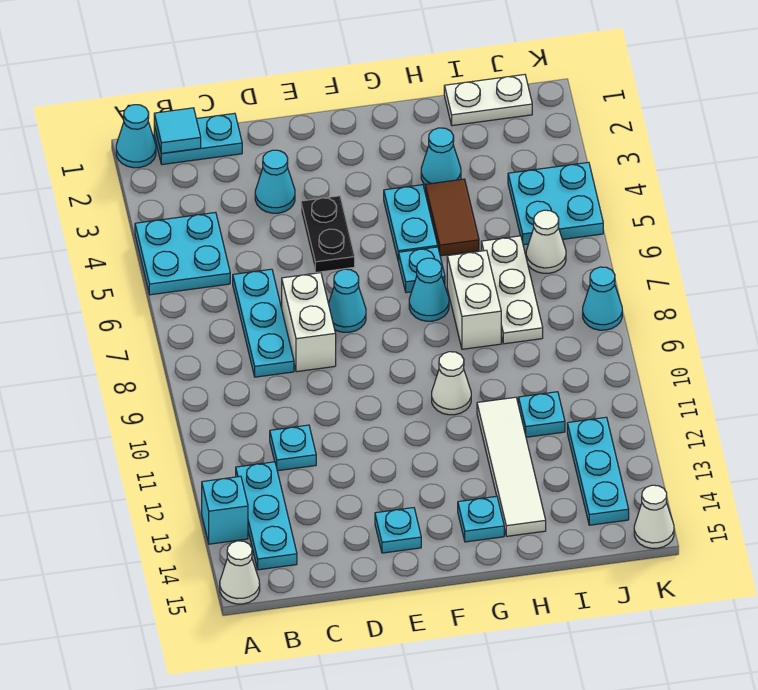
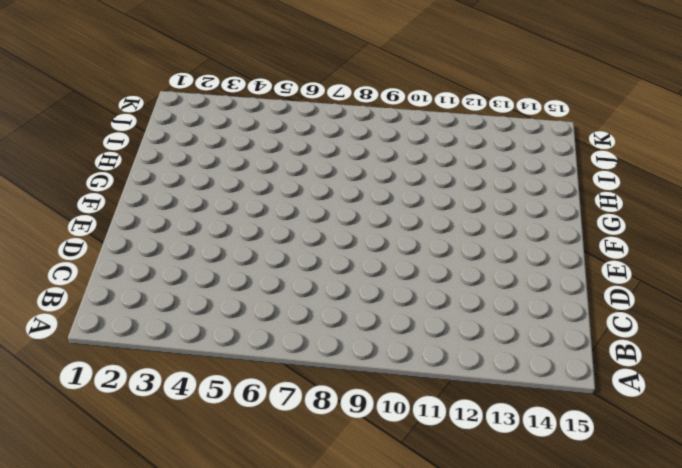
none -> cyan cone A1 level 1
none -> cyan plate A4:B5 level 1
none -> cyan brick A13 level 1
none -> white cone A15 level 1

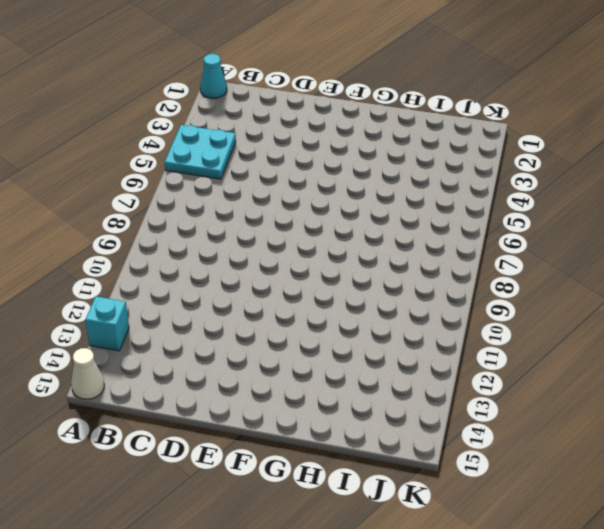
none -> cyan plate B1:C1 level 1
none -> cyan plate B12:B14 level 1
none -> cyan plate C6:C8 level 1
none -> cyan plate C11 level 1

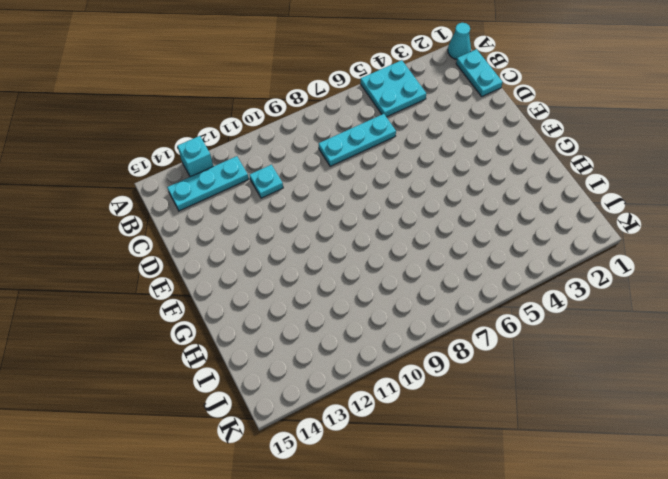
none -> white cone A15 level 1
none -> cyan cone D3 level 1
none -> white brick D7:D8 level 1
none -> black plate E4:E5 level 1

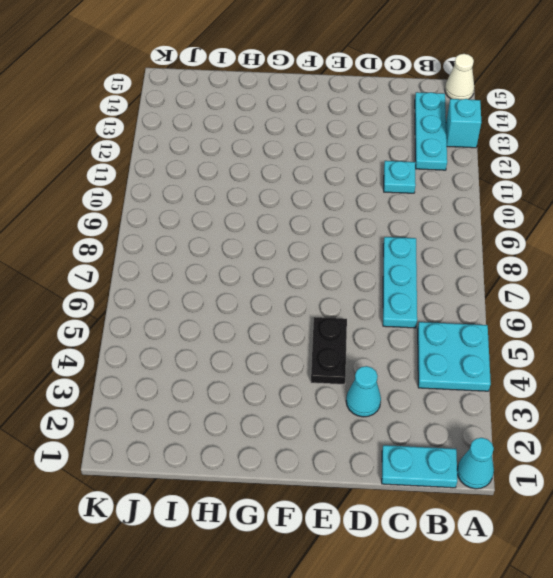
none -> white brick D7:D8 level 1
none -> cyan cone E7 level 1
none -> cyan plate E14 level 1
none -> cyan plate G4:G5 level 1

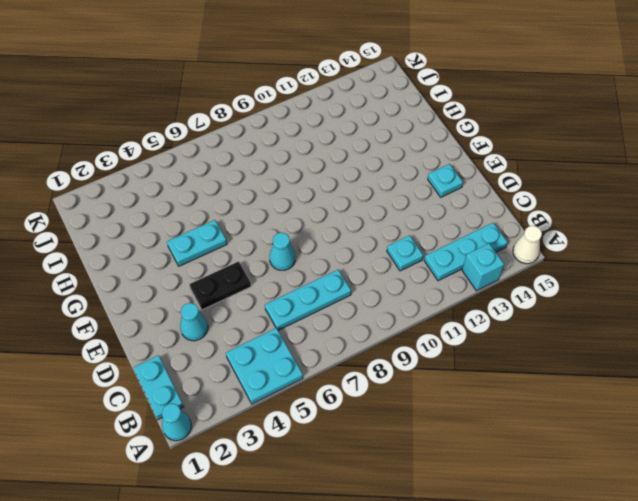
none -> white brick D7:D8 level 1
none -> cyan plate G6 level 1
none -> cyan cone G7 level 1
none -> white cone G10 level 1

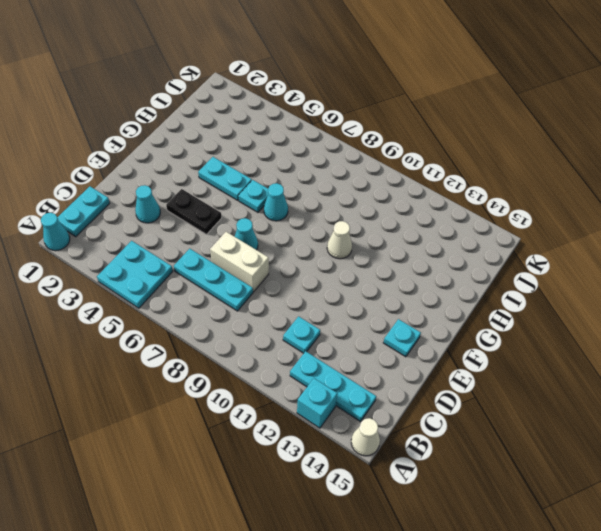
none -> cyan plate G14 level 1
none -> cyan cone H3 level 1
none -> brown tile H4:H5 level 1
none -> white brick H7:H8 level 1

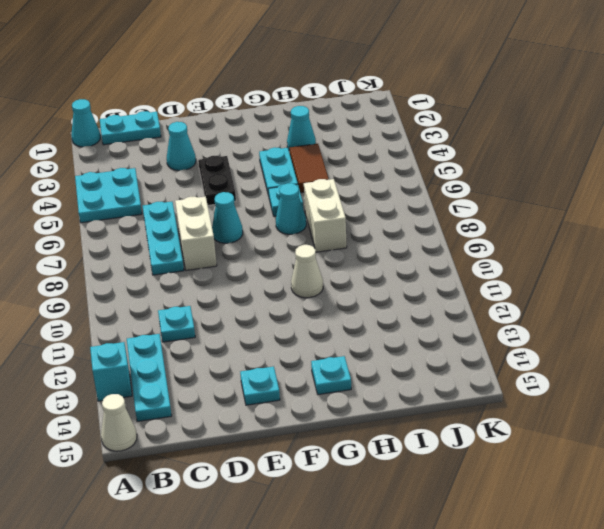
none -> white tile H11:H14 level 1
none -> white plate I1:J1 level 1
none -> white plate I6:I8 level 1
none -> cyan plate I11 level 1

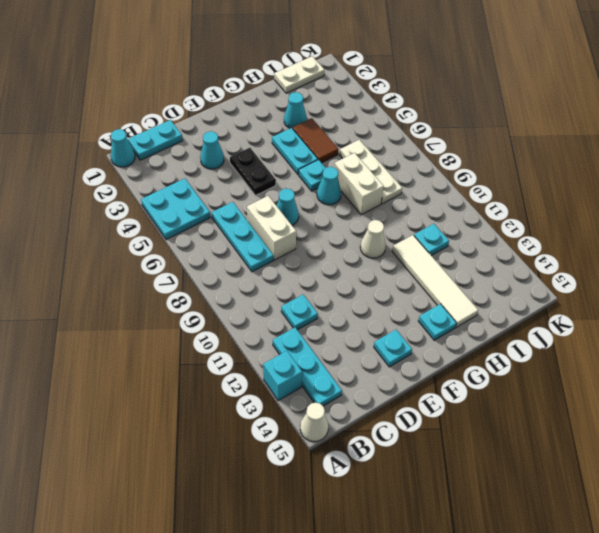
none -> cyan plate J4:K5 level 1
none -> white cone J6 level 1
none -> cyan plate J12:J14 level 1
none -> cyan cone K8 level 1

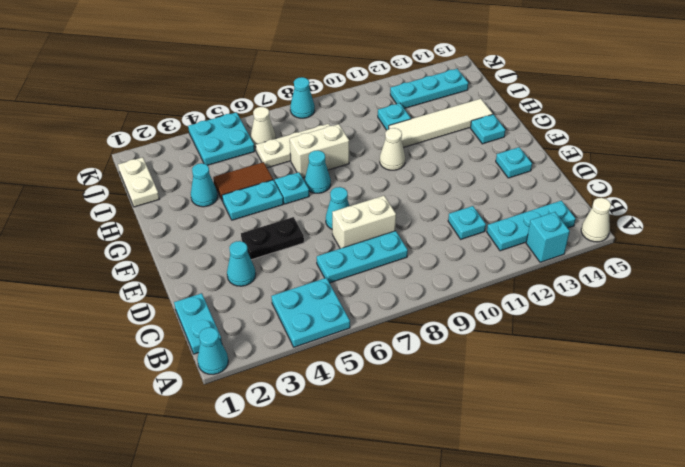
none -> white cone K15 level 1
none -> cyan tile B1 level 2

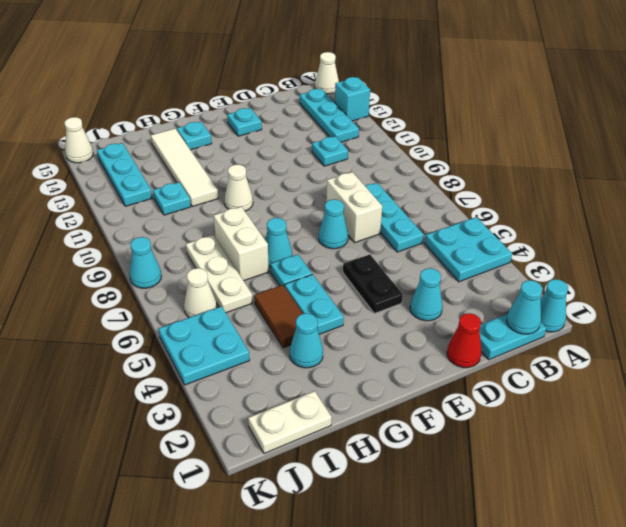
cyan cone B1 level 2 -> cyan tile B1 level 2
red cone D1 level 1 -> none

